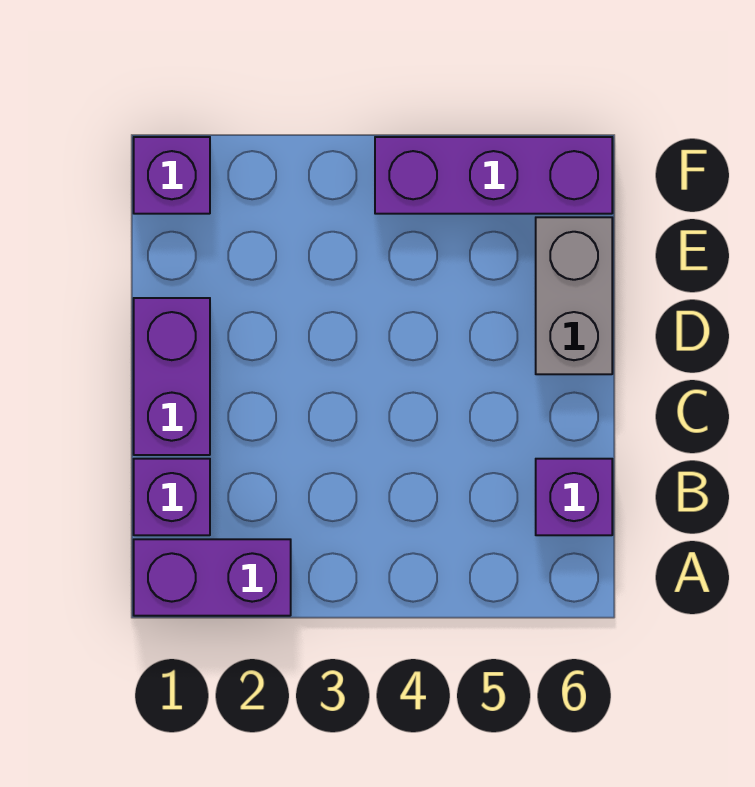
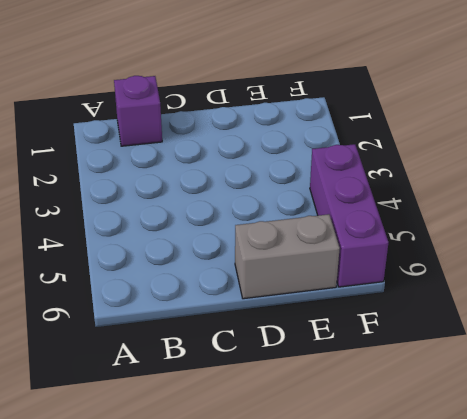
none -> purple brick A1:A2 level 1
none -> purple brick B6 level 1

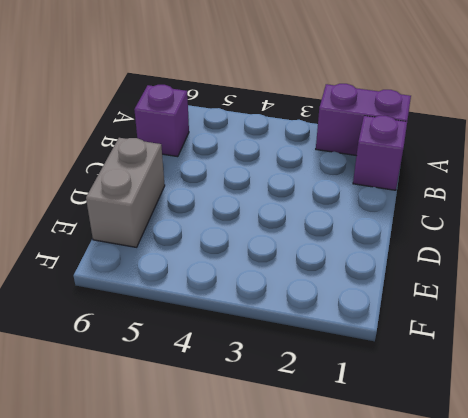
none -> purple brick C1:D1 level 1
none -> purple brick F1 level 1

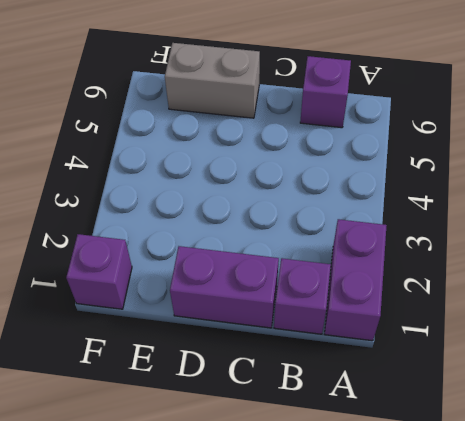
none -> purple brick F4:F6 level 1

